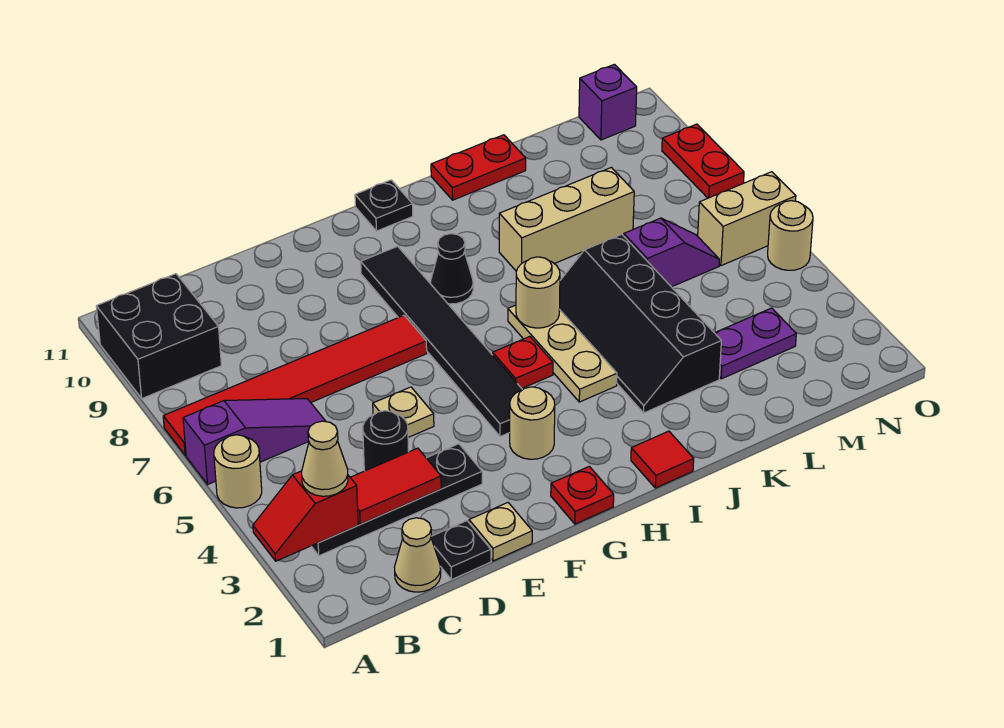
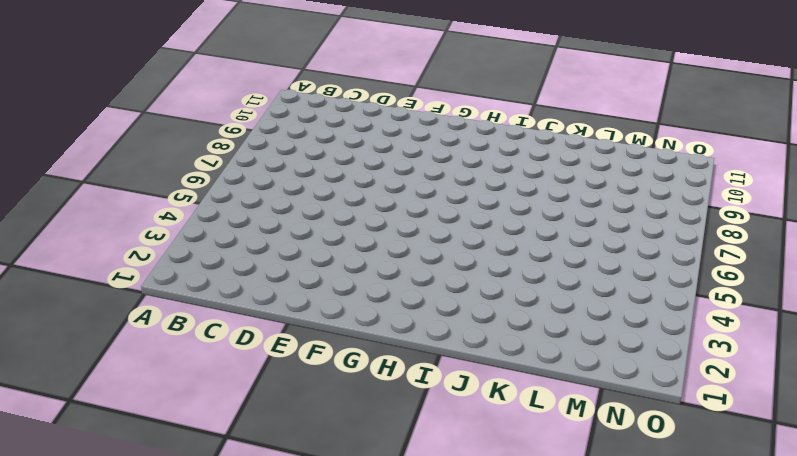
none -> tan round brick A5 level 1
none -> purple slope A6:C6 level 1 top A
none -> red tile A7:F7 level 1
none -> black brick A9:B10 level 1

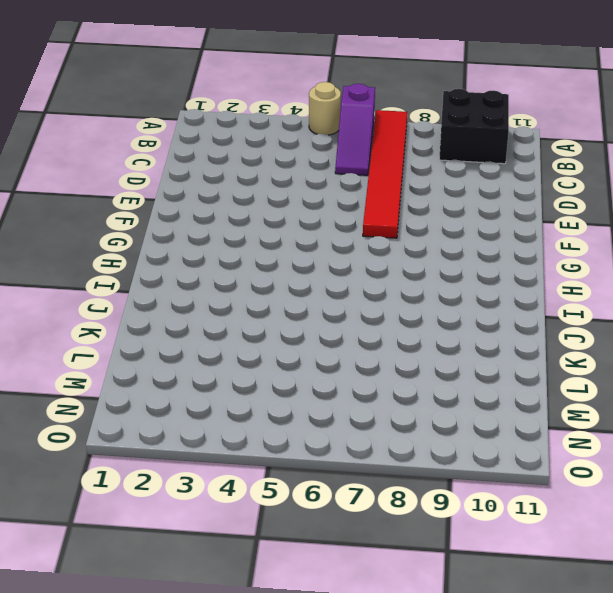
none -> black plate B3:E3 level 1
none -> tan cone C1 level 1
none -> black plate D1 level 1
none -> black round brick D4 level 1

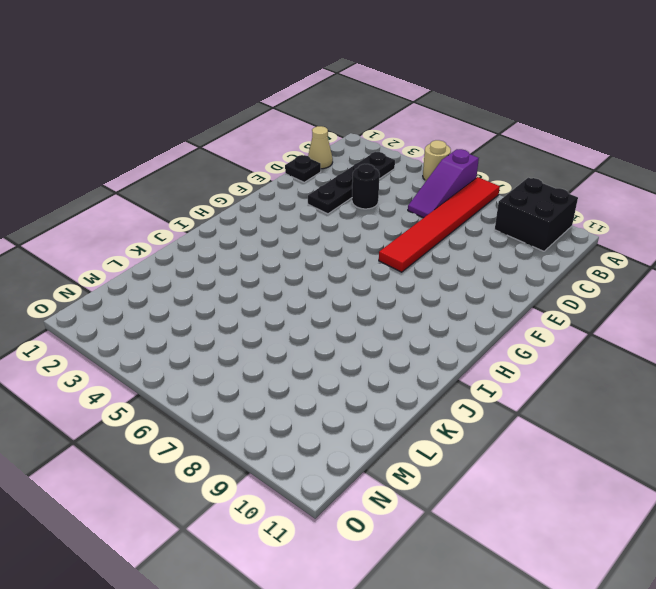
none -> tan plate E1 level 1
none -> tan plate E5 level 1
none -> red plate G1 level 1
none -> tan round brick G3 level 1

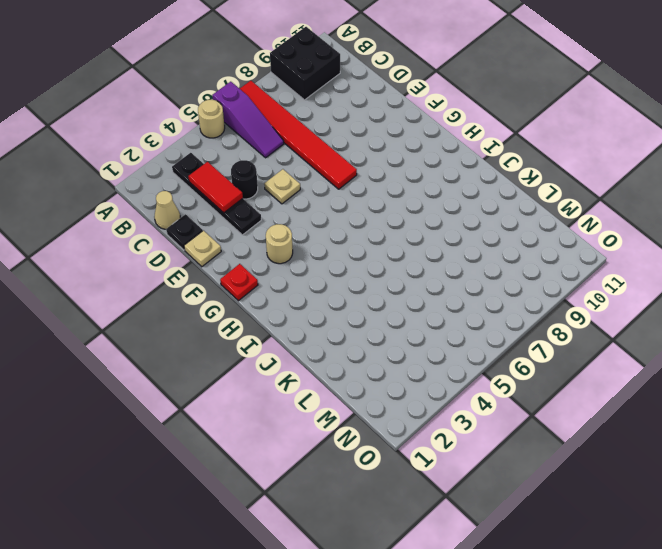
none -> black tile G4:G9 level 1
none -> red plate H5 level 1
none -> black cone H8 level 1
none -> black plate H11 level 1

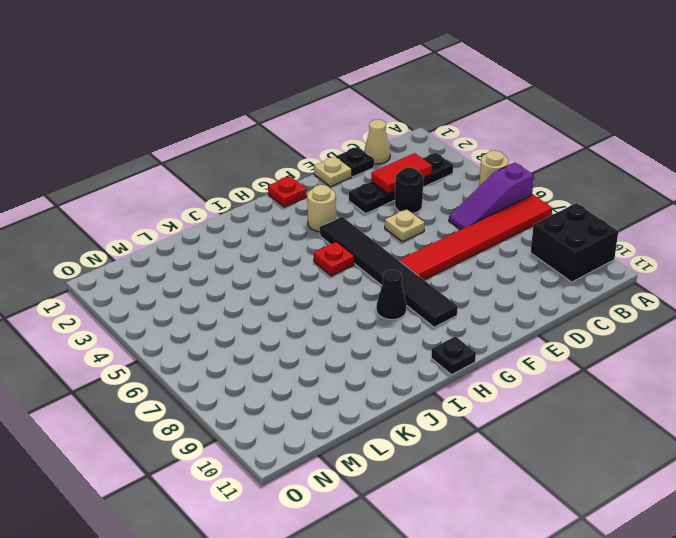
none -> red tile I1 level 1
none -> tan plate I4:I6 level 1
none -> black slope J3:K6 level 1 top K
none -> tan brick J8:L8 level 1

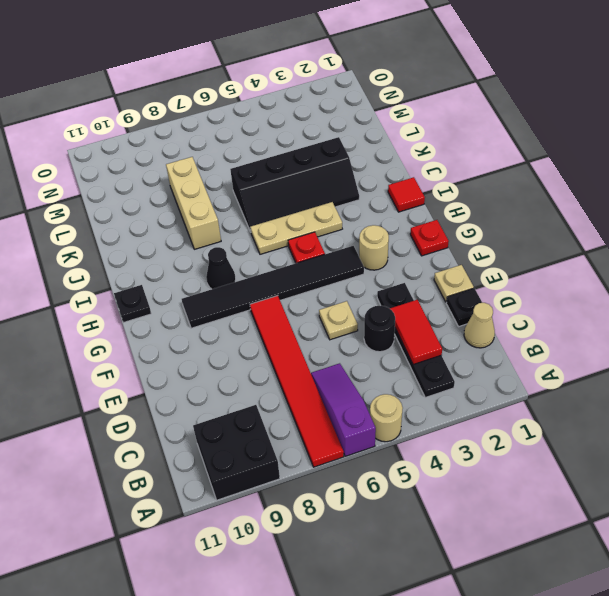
none -> red plate J11:K11 level 1
none -> purple plate L3:M3 level 1
none -> purple slope L6:M6 level 1 top L
none -> tan brick N6:O6 level 1

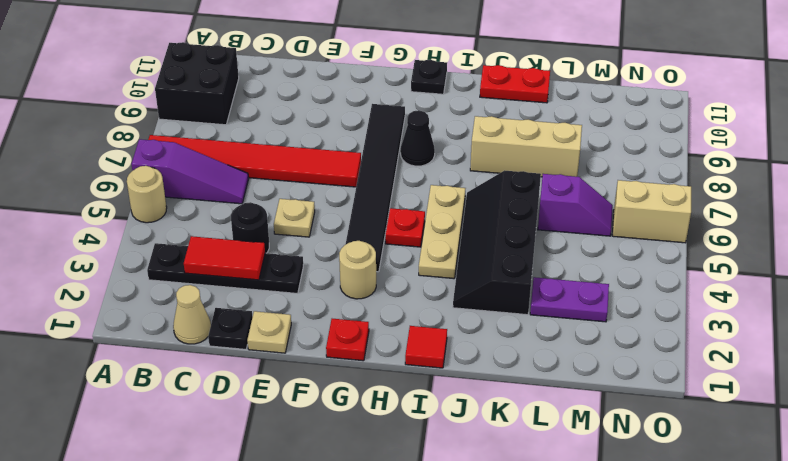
none -> purple brick N11 level 1
none -> tan round brick O5 level 1
none -> red plate O8:O9 level 1
none -> red slope A3:B3 level 2 top B

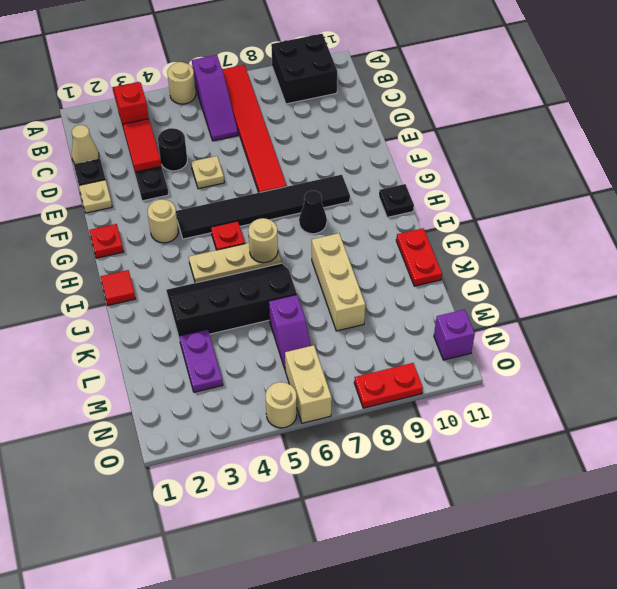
none -> tan cone B3 level 3

